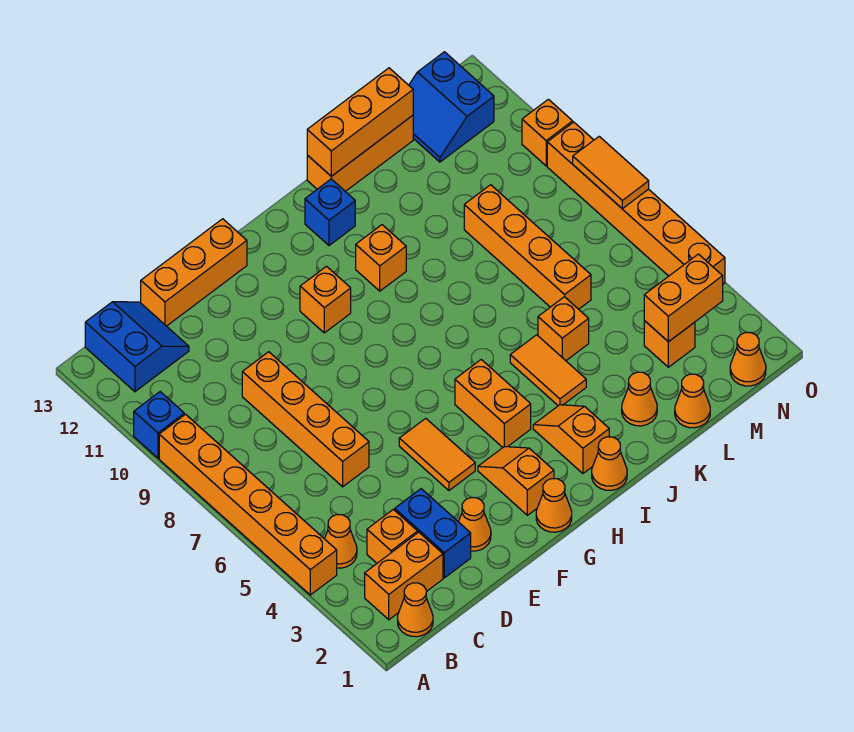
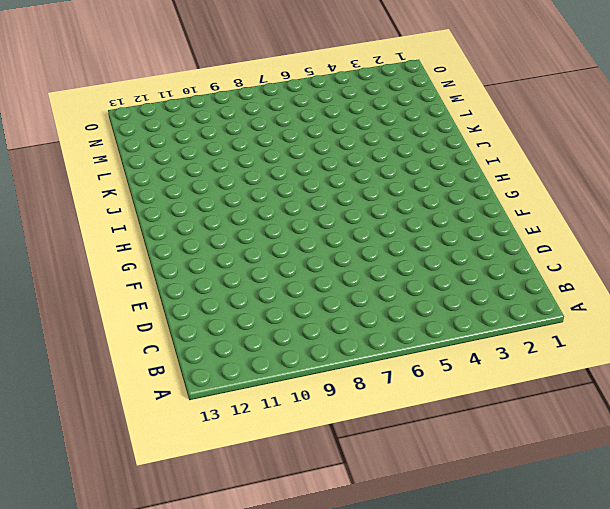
none -> orange brick A4:A9 level 1
none -> blue brick A10 level 1
none -> orange cone B1 level 1
none -> orange brick B2:C2 level 1

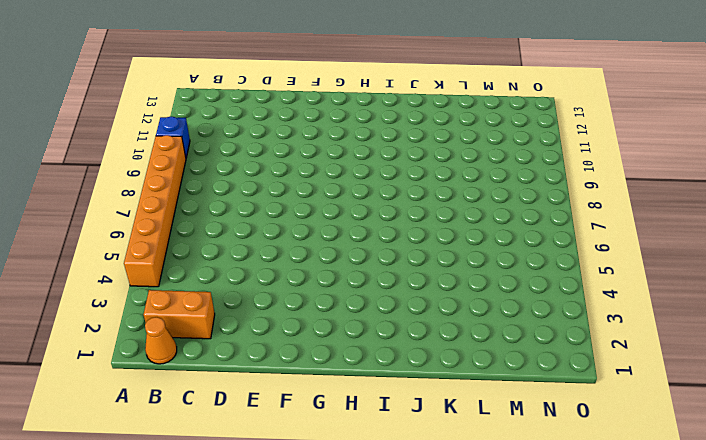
none -> orange cone B4 level 1
none -> blue slope B12:C13 level 1 top B
none -> orange brick C3 level 1
none -> blue brick D2:D3 level 1

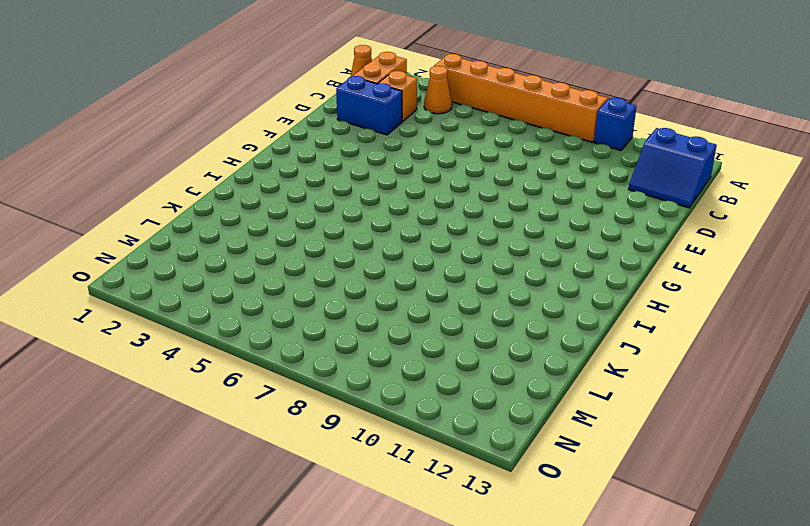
none -> orange brick D6:D9 level 1
none -> orange brick D13:F13 level 1
none -> orange cone E2 level 1
none -> orange tile F4:F5 level 1

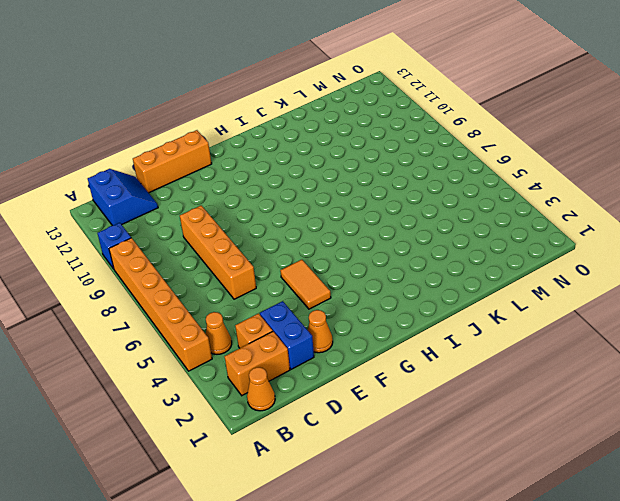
none -> orange cone G1 level 1
none -> orange slope G2:G3 level 1 top 2
none -> orange brick G10 level 1
none -> orange brick H4:H5 level 1

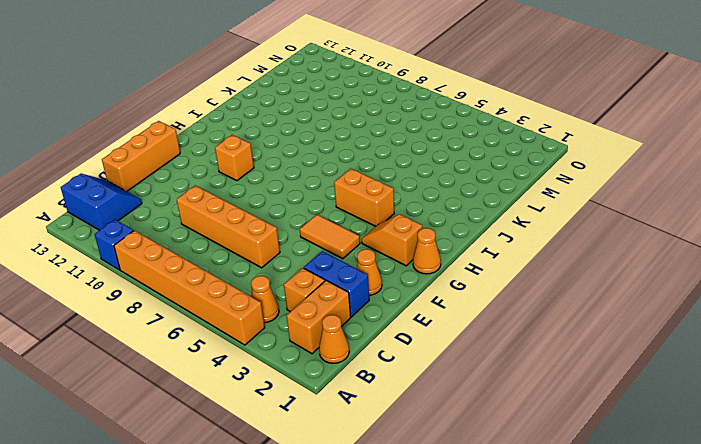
none -> orange cone I1 level 1
none -> orange slope I2:I3 level 1 top 2
none -> orange brick I10 level 1
none -> blue brick I12 level 1

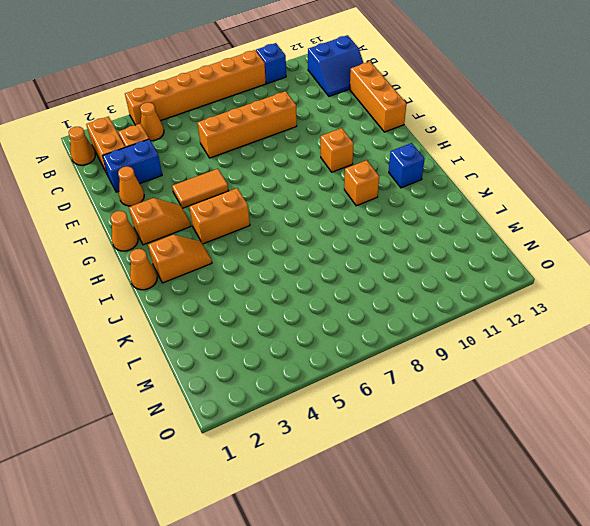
none -> orange tile J4:J5 level 1
none -> orange brick J13:L13 level 1
none -> orange cone K2 level 1
none -> orange brick K5 level 1

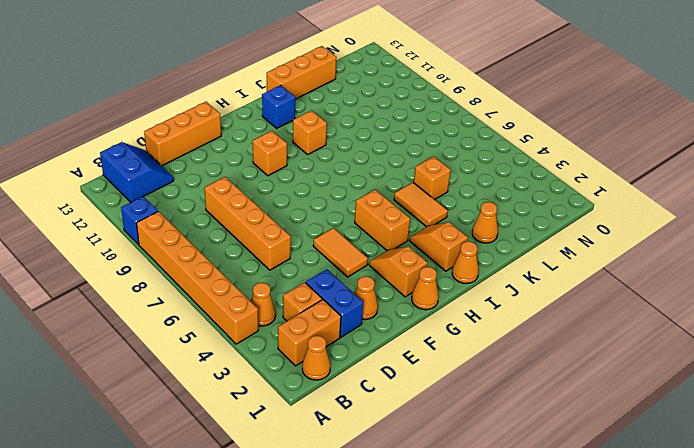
none -> orange cone L1 level 1
none -> orange brick L6:L9 level 1
none -> orange brick M3 level 1
none -> blue slope M12:N13 level 1 top N

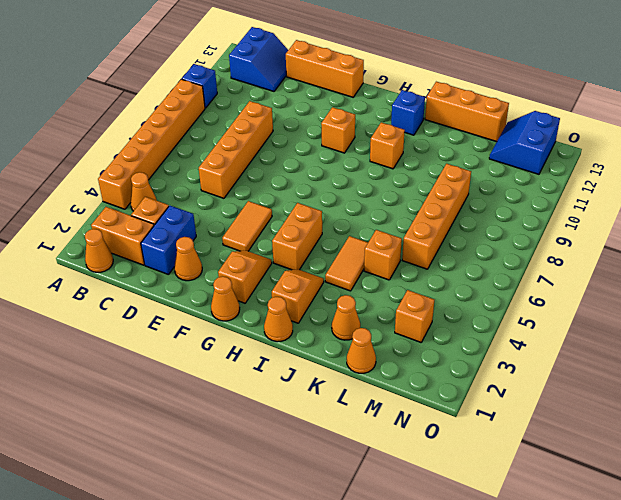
none -> orange cone N1 level 1
none -> orange brick O4:O9 level 1
none -> orange brick O10 level 1
none -> orange brick J13:L13 level 2

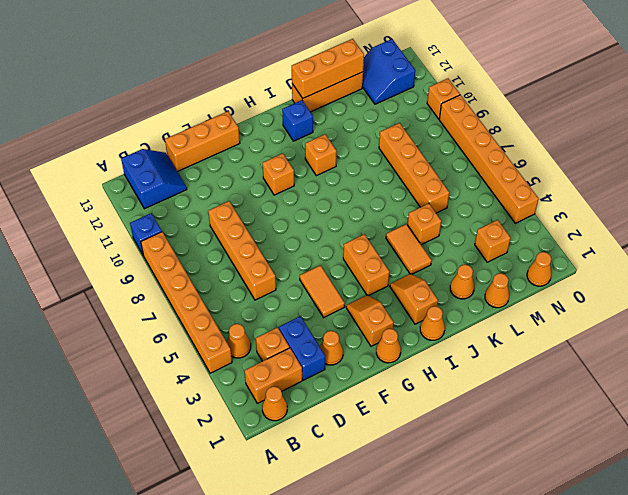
none -> orange brick M3:N3 level 2
none -> orange tile O7:O8 level 2

